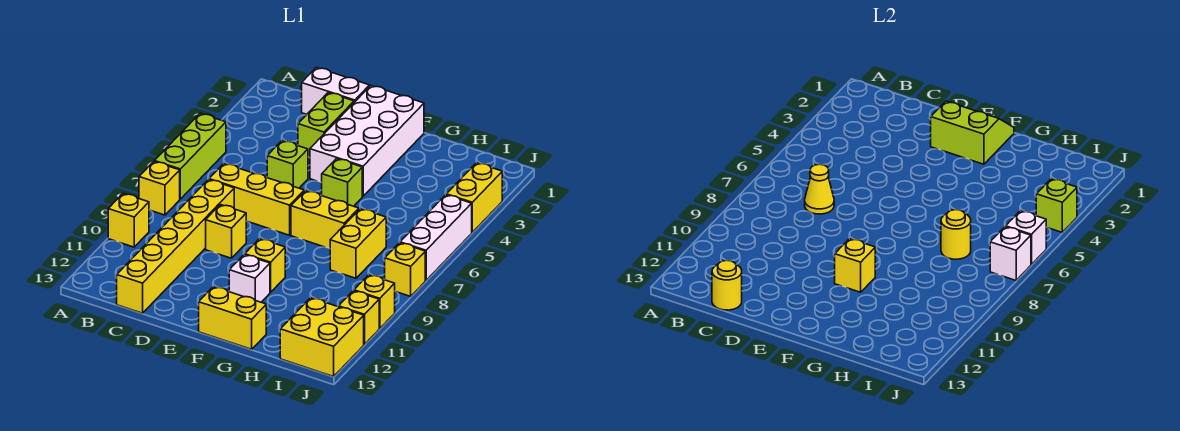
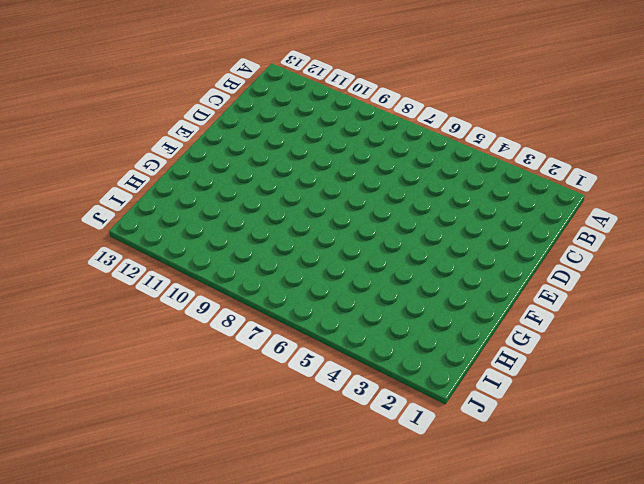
none -> lime brick A5:A7 level 1
none -> yellow brick A8 level 1
none -> yellow brick A10 level 1
none -> white brick C1:D1 level 1

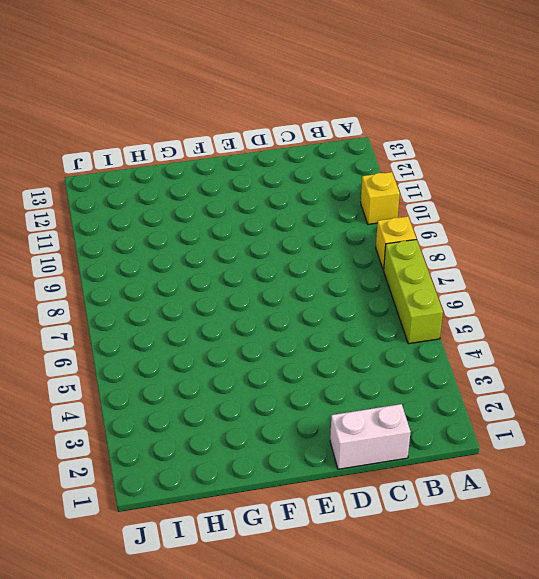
none -> yellow brick C7:E7 level 1
none -> yellow brick C8:C13 level 1
none -> lime brick D2:D3 level 1
none -> lime brick D5 level 1

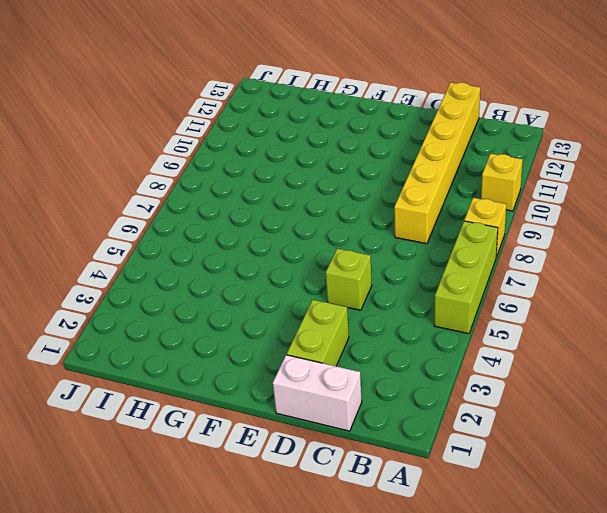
none -> yellow brick C7:E7 level 1
none -> yellow brick D9 level 1
none -> white brick E1:F4 level 1
none -> lime brick F5 level 1

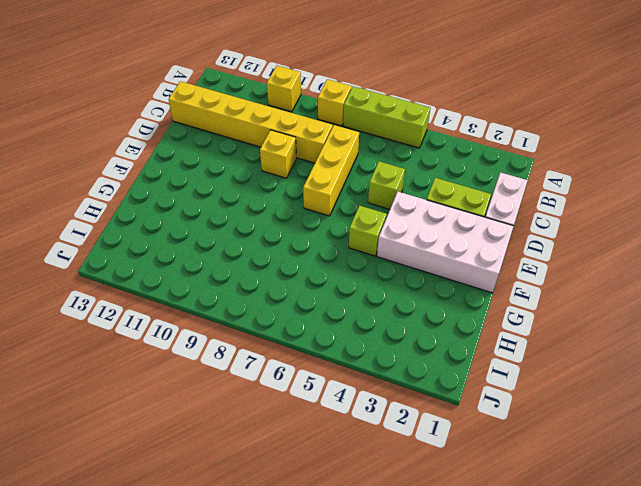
none -> yellow brick F7:G7 level 1
none -> yellow brick F10 level 1
none -> white brick F11 level 1
none -> yellow brick F13:G13 level 1

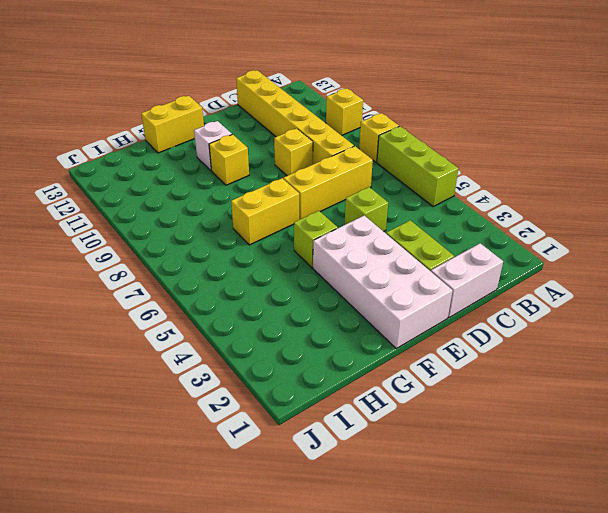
none -> yellow brick H7:H8 level 1
none -> yellow brick I12:J13 level 1
none -> yellow brick J3:J4 level 1
none -> white brick J5:J7 level 1

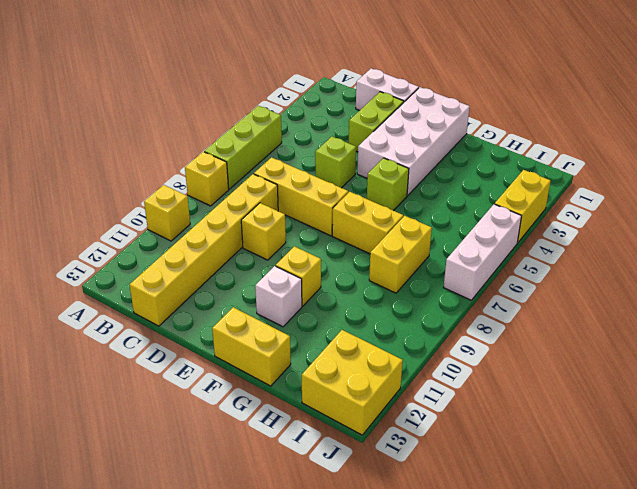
none -> yellow brick J8 level 1
none -> yellow brick J10 level 1
none -> yellow brick J11 level 1
none -> yellow cone C7 level 2

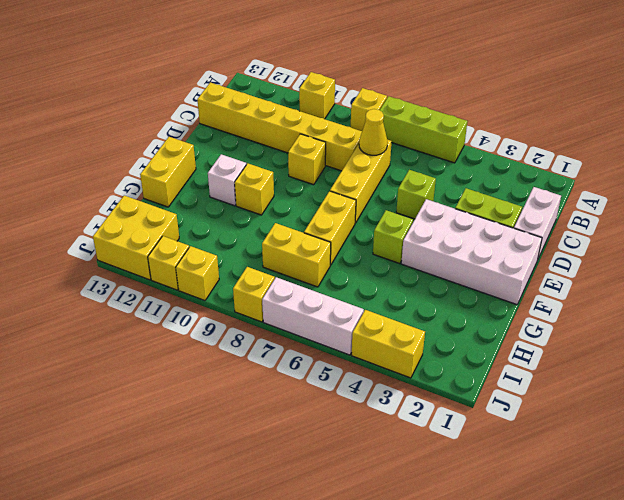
none -> yellow round brick C13 level 2
none -> lime slope E1:F2 level 2 top 2
none -> yellow brick F10 level 2
none -> yellow round brick H7 level 2

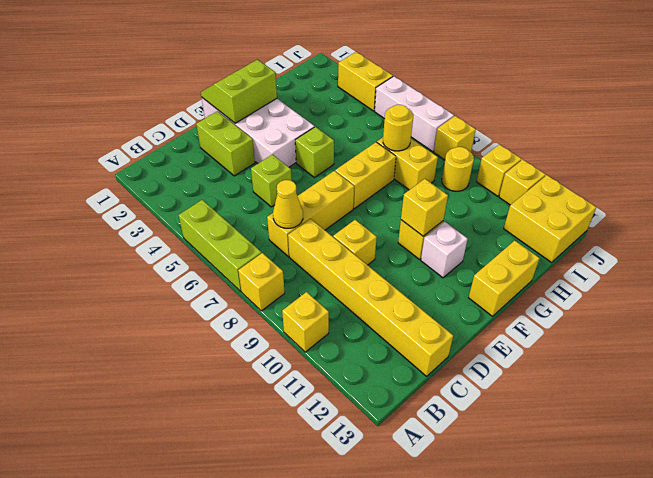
yellow round brick I9 level 1 -> yellow round brick C13 level 2
none -> white brick C1:D1 level 1
none -> lime brick J4 level 2
none -> white brick J6 level 2
none -> white brick J7 level 2

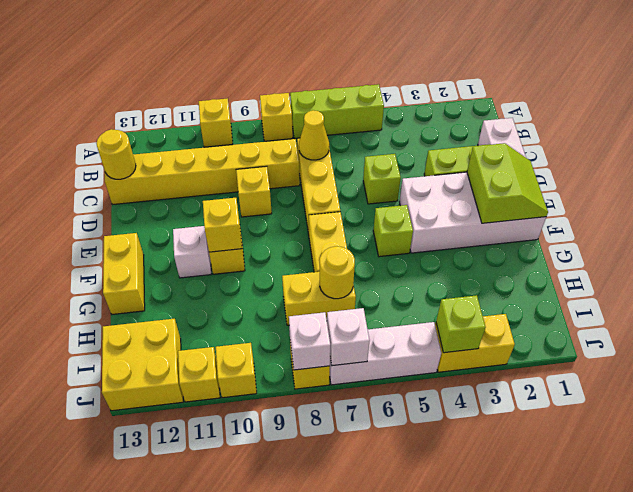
white brick J8 level 2 -> white brick J6 level 2

